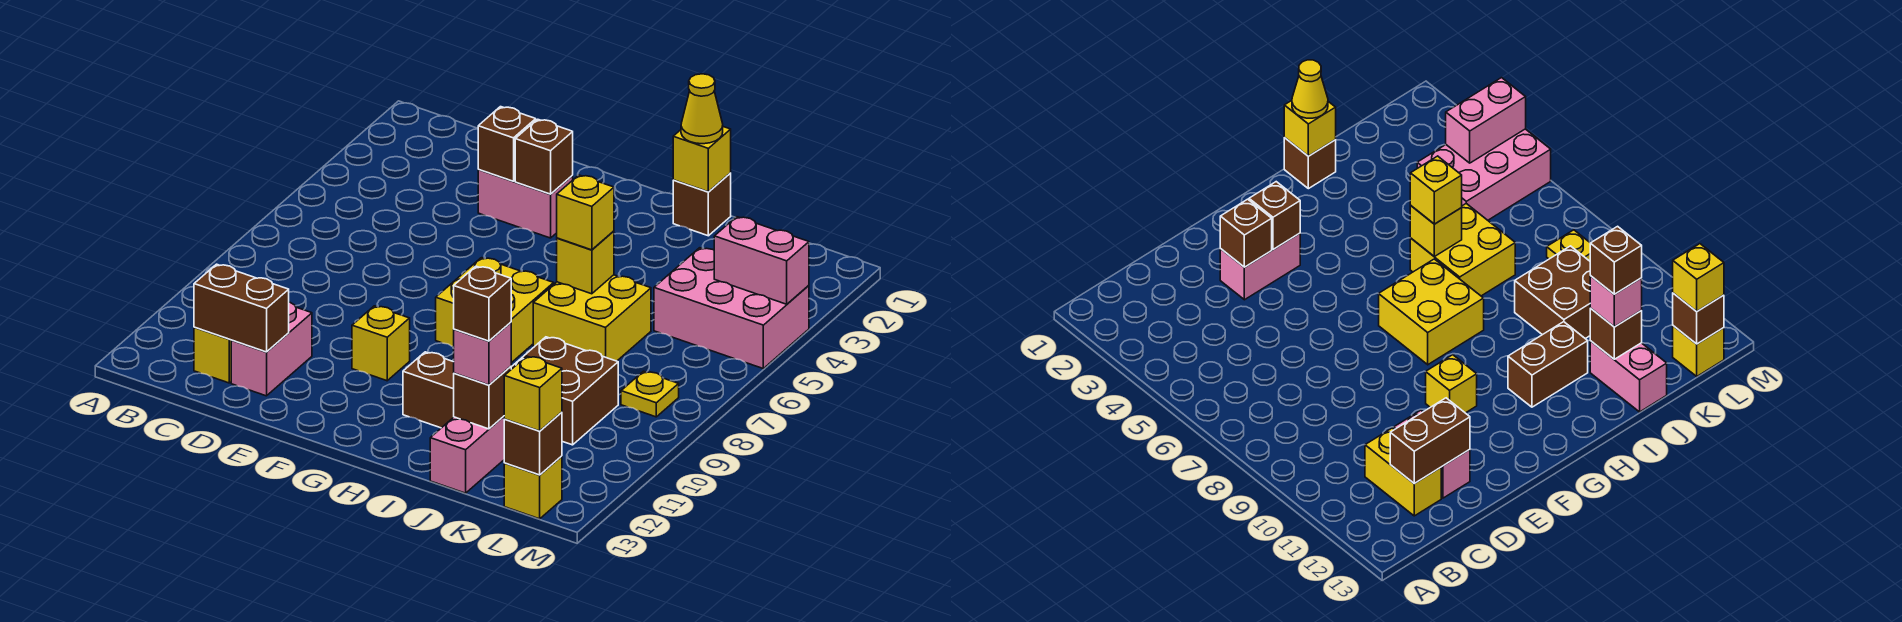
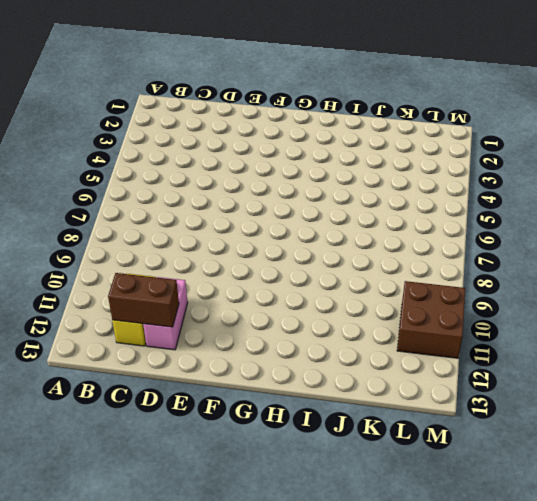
brown brick L10:M11 level 1 -> brown brick J9:K10 level 1
none -> pink brick E3:F3 level 1
none -> yellow brick F10 level 1
none -> yellow brick G7:H8 level 1

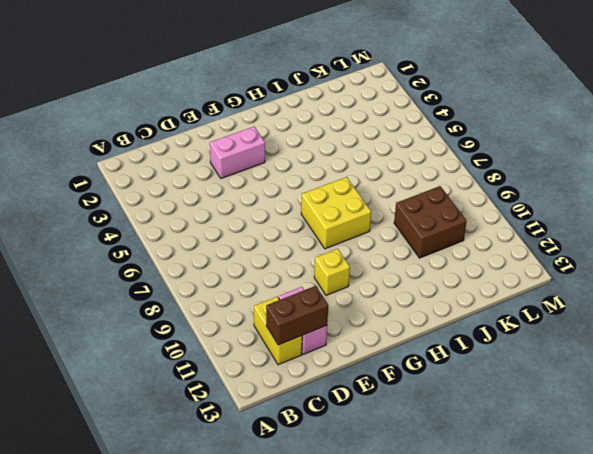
none -> brown brick H11:I11 level 1
none -> brown brick I1 level 1
none -> yellow brick I6:J7 level 1

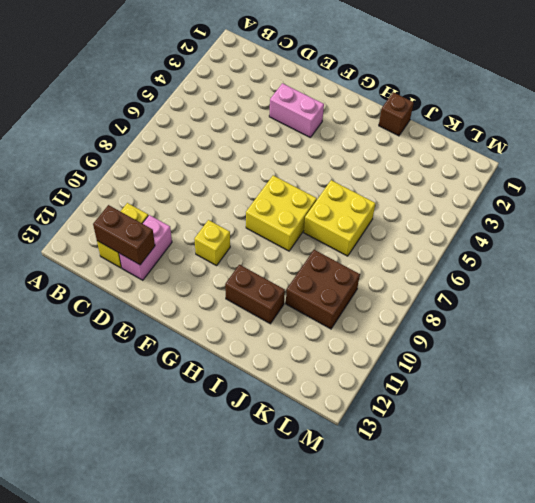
none -> pink brick J12:J13 level 1
none -> pink brick K4:M5 level 1
none -> yellow plate L8 level 1

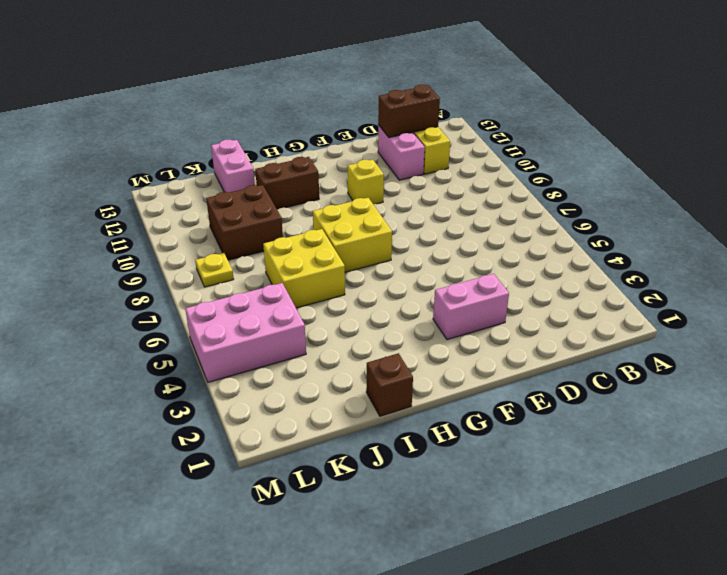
none -> yellow brick L13 level 1
none -> brown brick E3 level 2
none -> brown brick F3 level 2

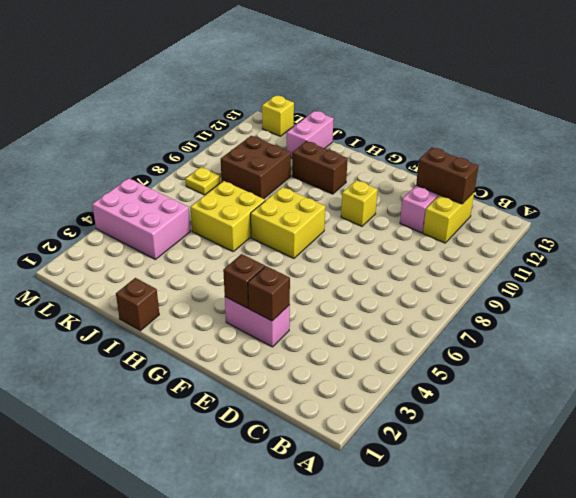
none -> yellow brick I1 level 2
none -> yellow brick I6 level 2
none -> brown brick J12 level 2

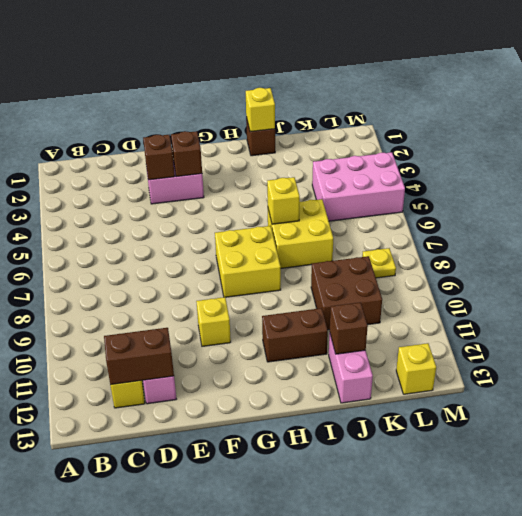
none -> pink brick L4:M4 level 2
none -> brown brick L13 level 2
none -> yellow cone I1 level 3

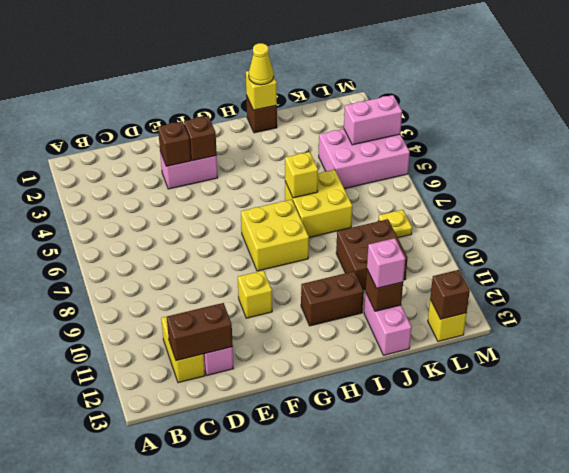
none -> yellow brick I6 level 3
none -> yellow brick L13 level 3
none -> brown brick J12 level 4

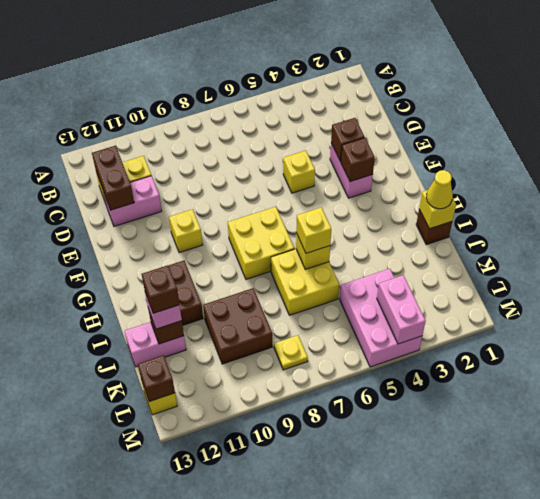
yellow brick E5 level 1 -> yellow brick L13 level 3

